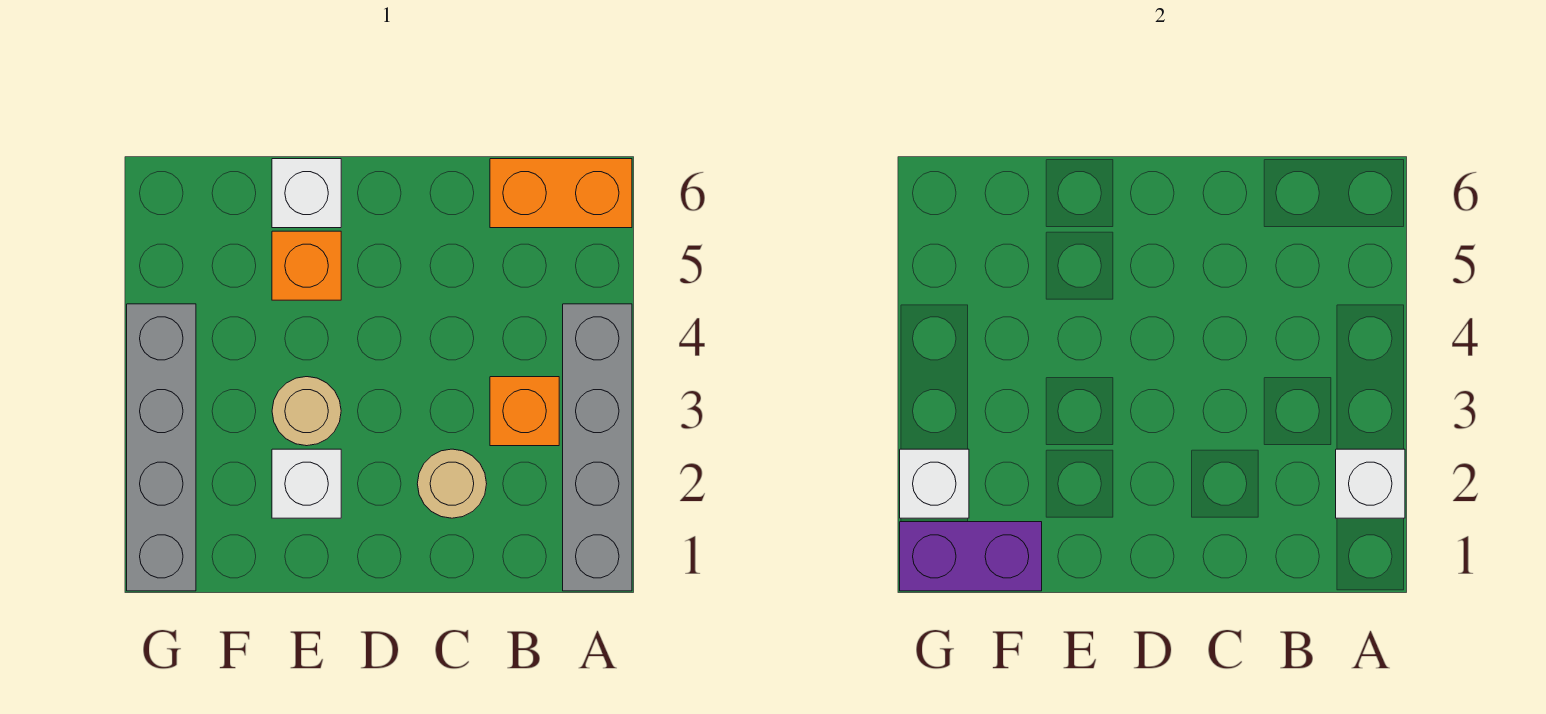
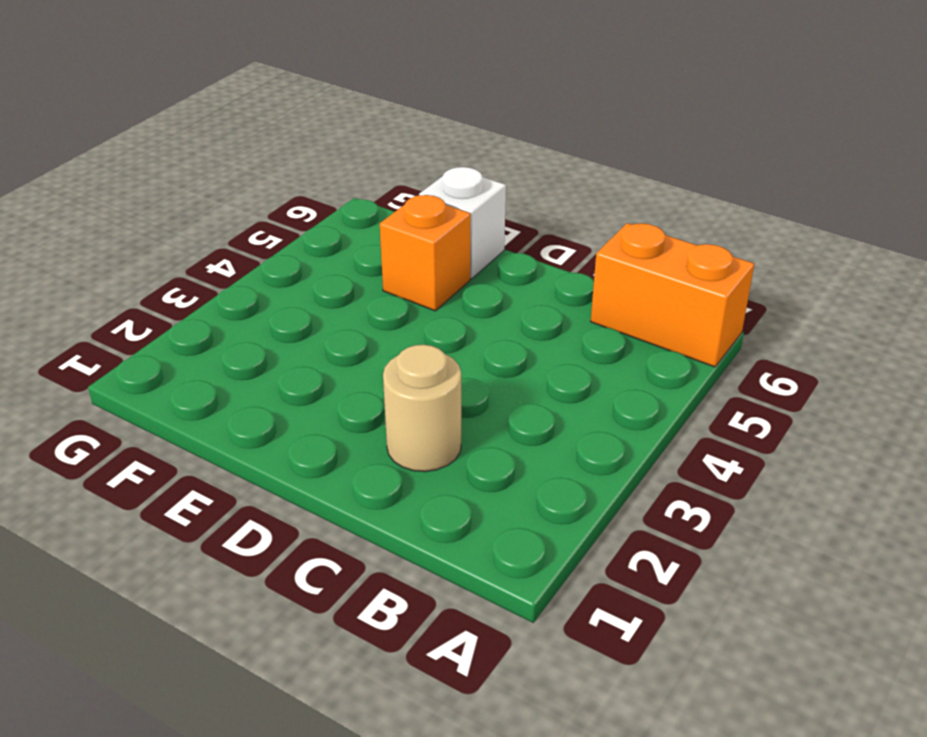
none -> grey brick A1:A4 level 1
none -> orange brick B3 level 1
none -> white brick E2 level 1

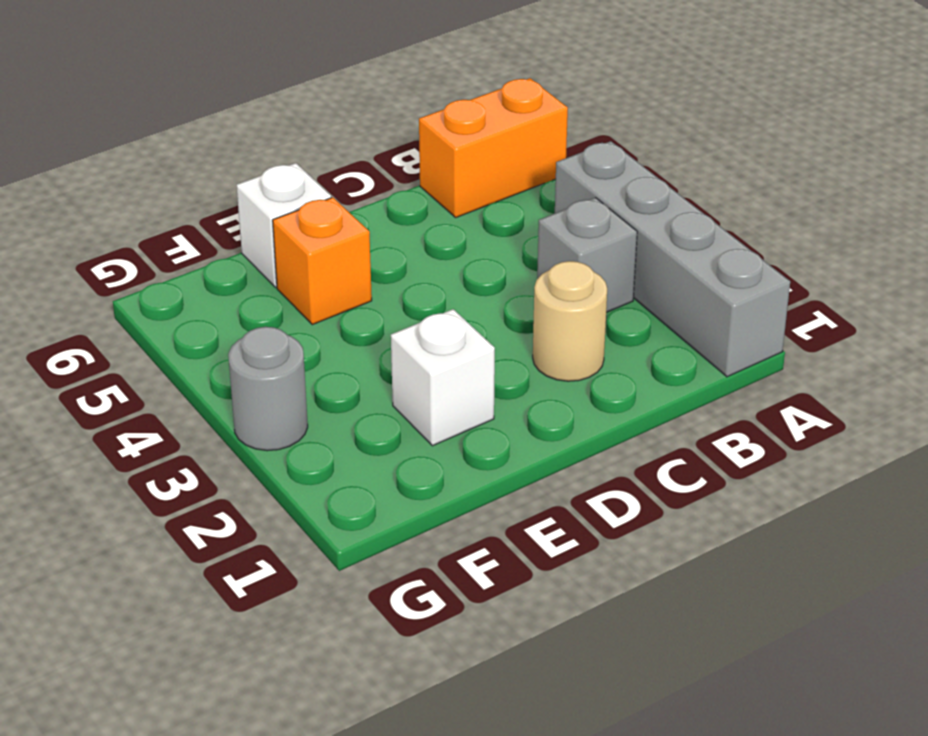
grey brick B3 level 1 -> orange brick B3 level 1
grey round brick G3 level 1 -> grey brick G1:G4 level 1
none -> tan round brick E3 level 1
none -> white brick A2 level 2
none -> purple brick F1:G1 level 2

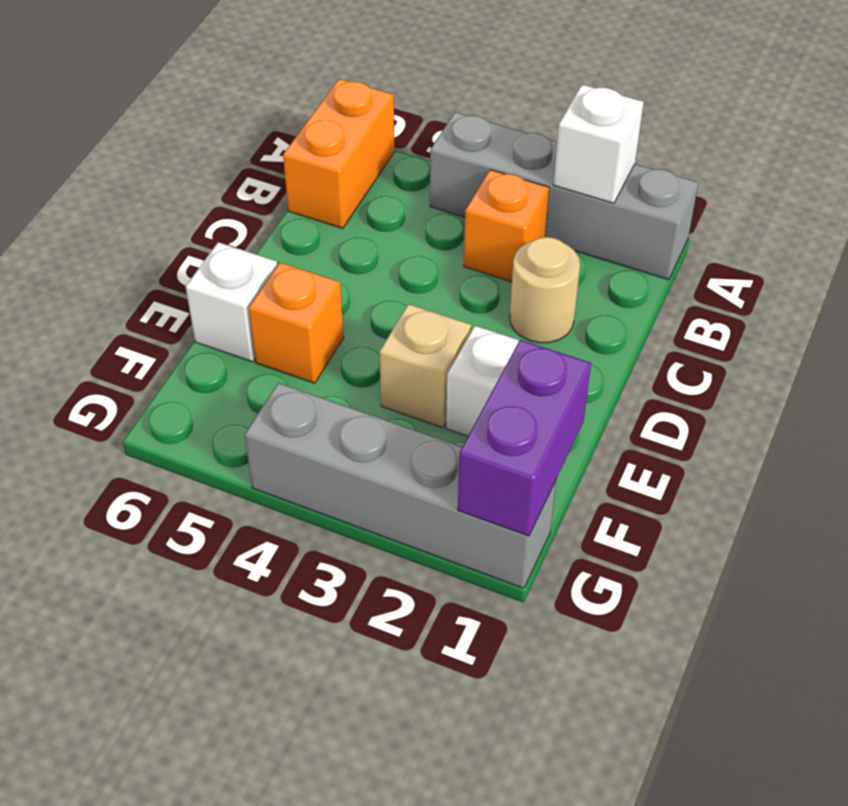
tan brick E3 level 1 -> tan round brick E3 level 1
none -> white brick G2 level 2

